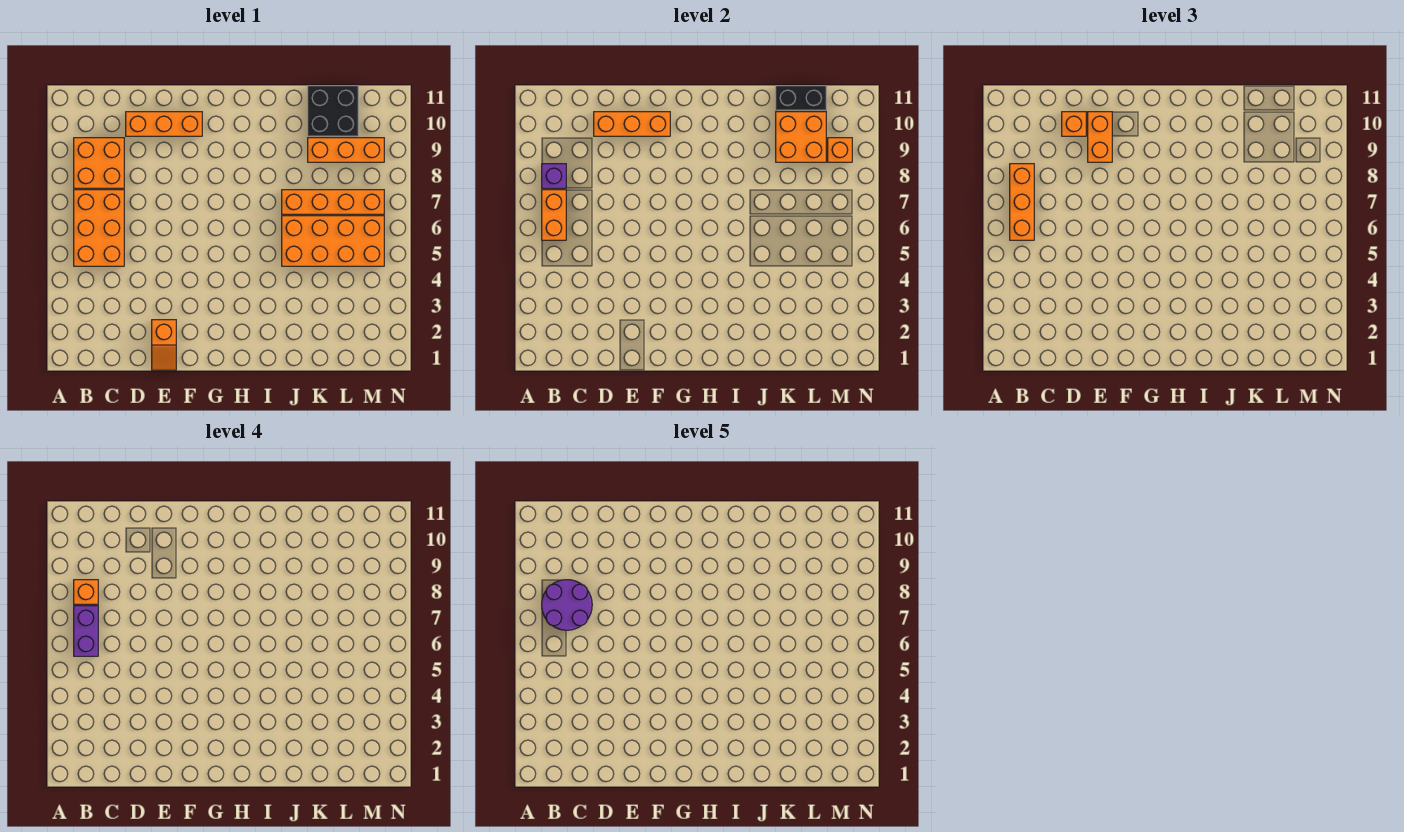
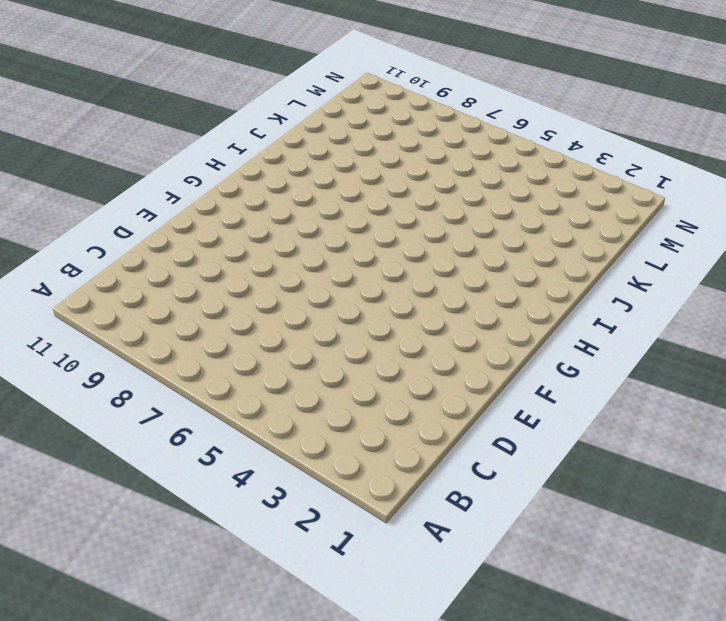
none -> orange brick B5:C7 level 1
none -> orange brick B8:C9 level 1
none -> orange brick D10:F10 level 1

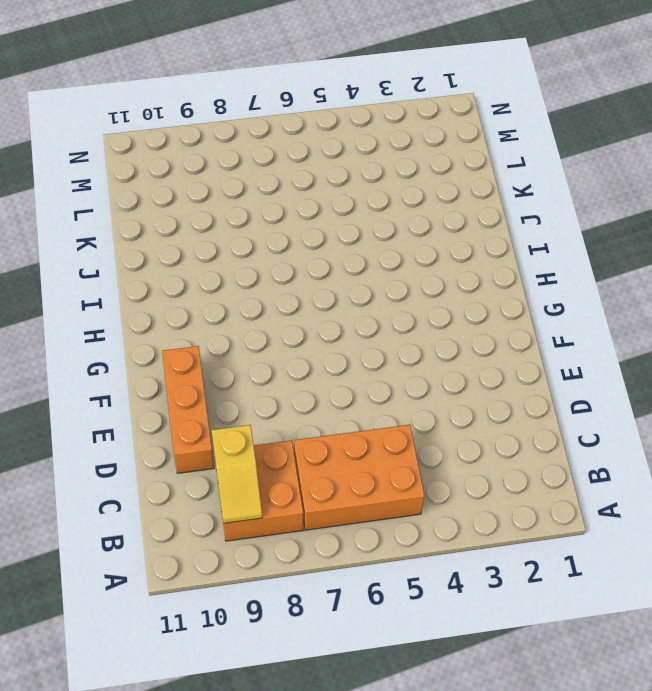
yellow slope B9:C9 level 2 top C -> none
none -> orange slope E1:E2 level 1 top 2
none -> orange brick J5:M6 level 1
none -> orange brick J7:M7 level 1

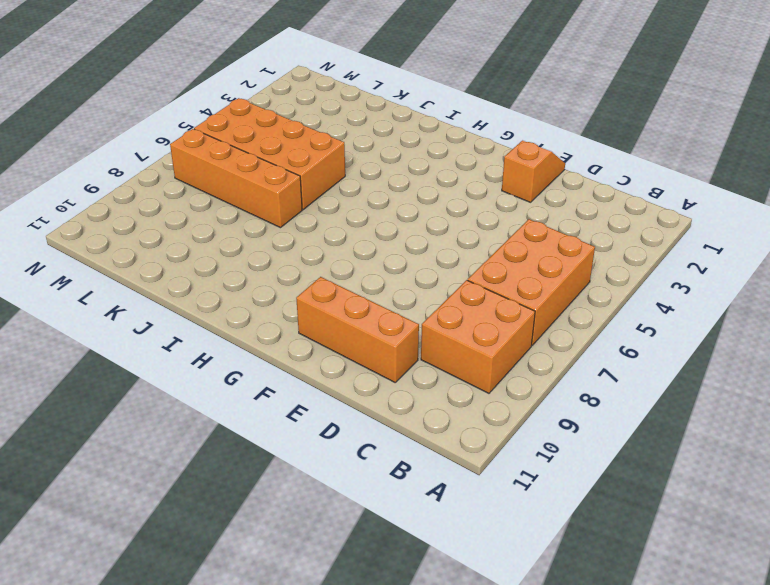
none -> orange brick K9:M9 level 1
none -> black brick K10:L11 level 1
none -> orange brick B6:B7 level 2

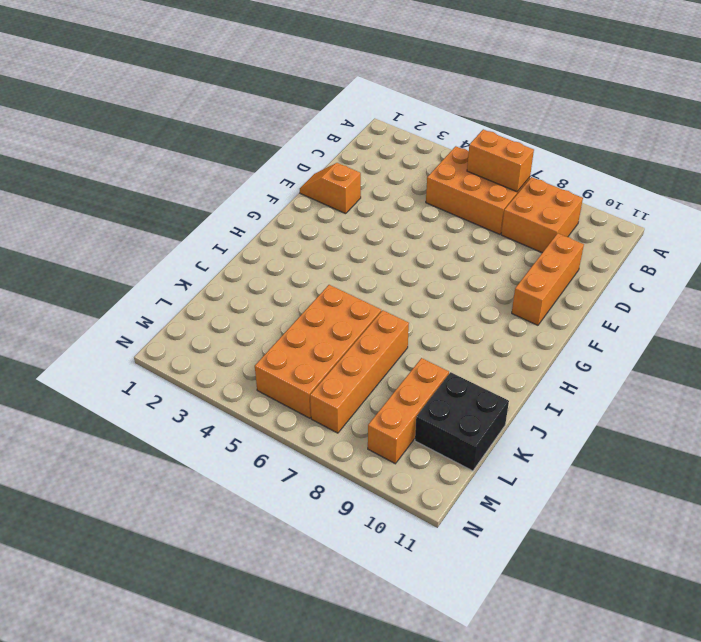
none -> purple brick B8 level 2
none -> orange brick D10:F10 level 2
none -> orange brick K9:L10 level 2

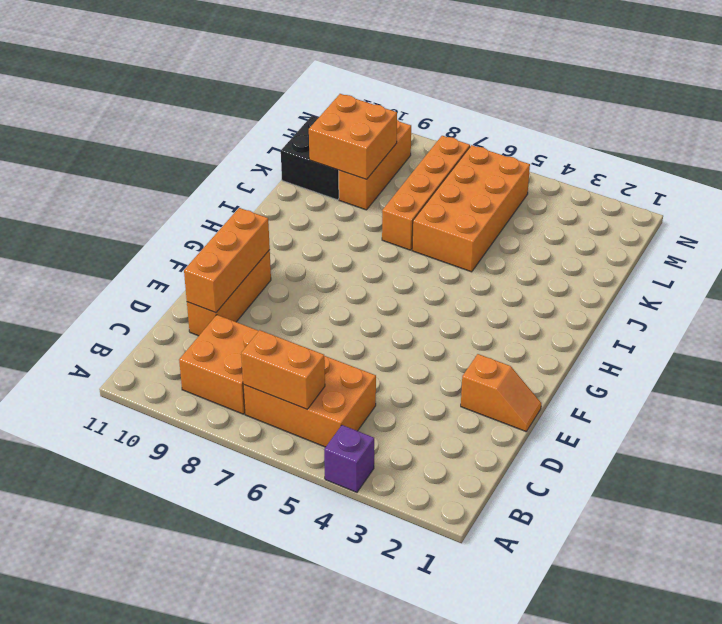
purple brick A4 level 1 -> purple brick B8 level 2
none -> black brick K11:L11 level 2
none -> orange brick M9 level 2
none -> orange brick B6:B8 level 3

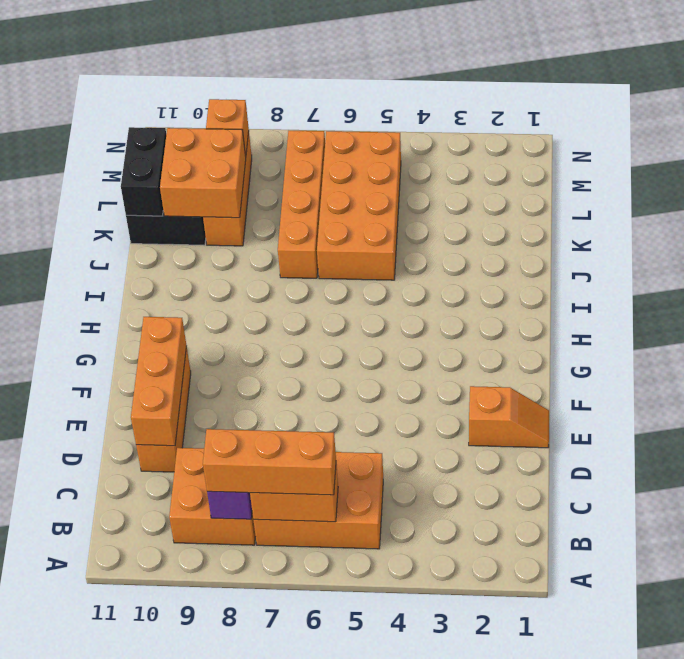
none -> orange brick D10 level 3
none -> orange brick E9:E10 level 3
none -> purple brick B6:B7 level 4

